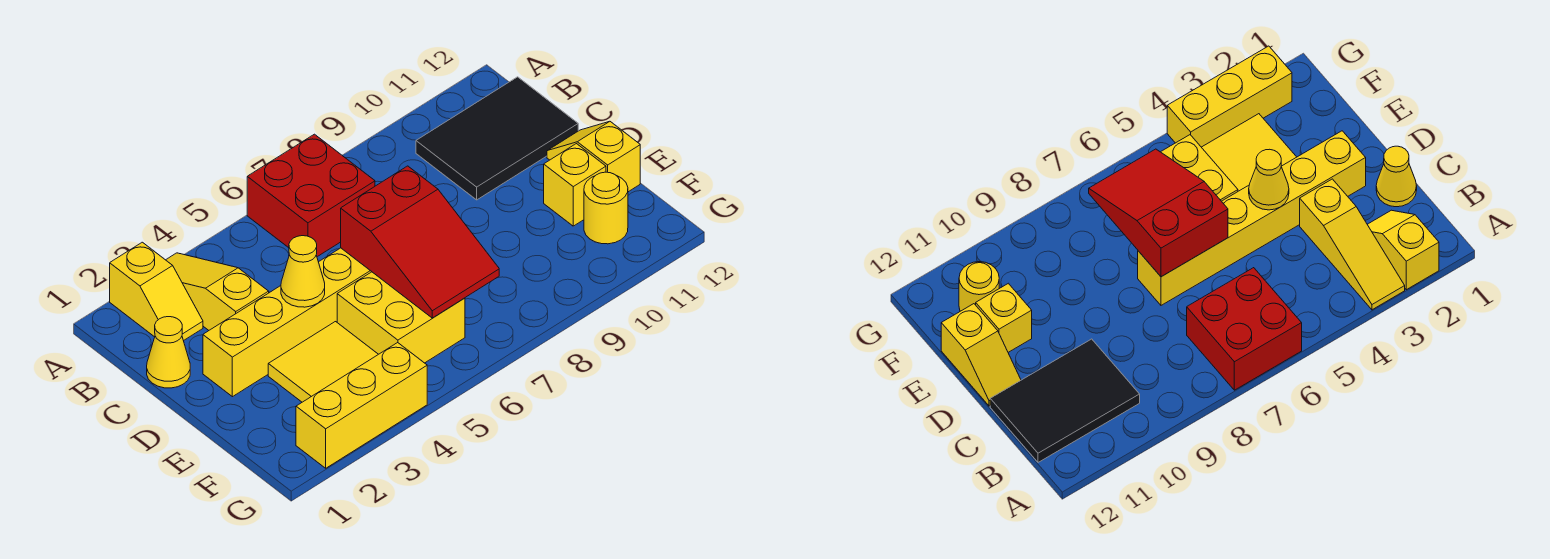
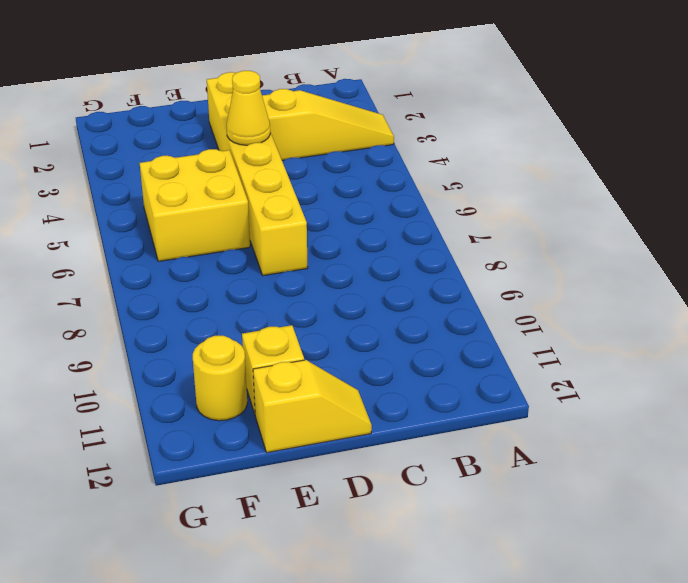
none -> yellow slope A2:B2 level 1 top A
none -> red brick A6:B7 level 1
none -> black tile B10:C12 level 1

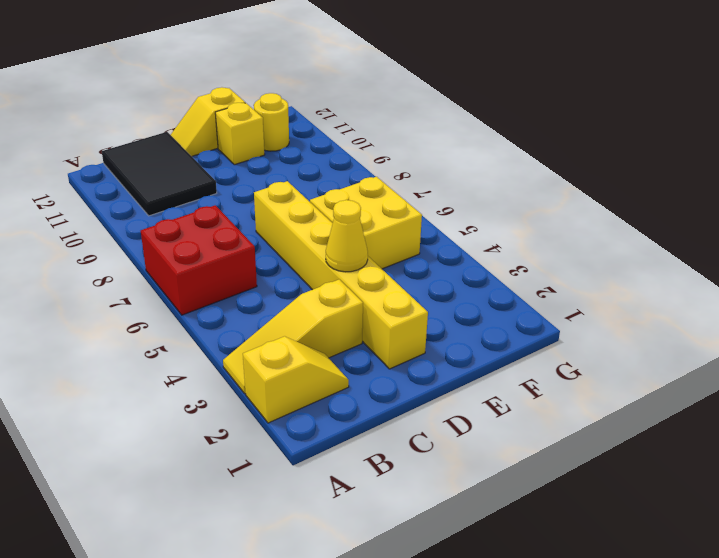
none -> yellow cone C1 level 1
none -> yellow tile E3:F4 level 1
none -> yellow brick G2:G4 level 1

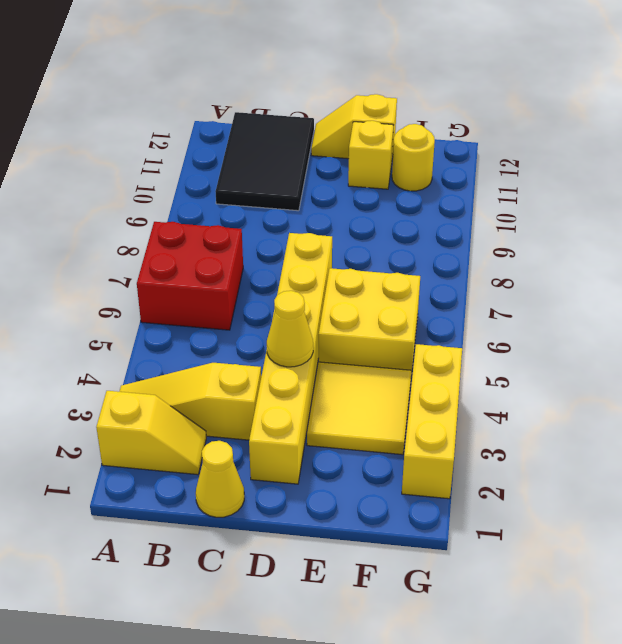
none -> red slope D6:F7 level 2 top D

